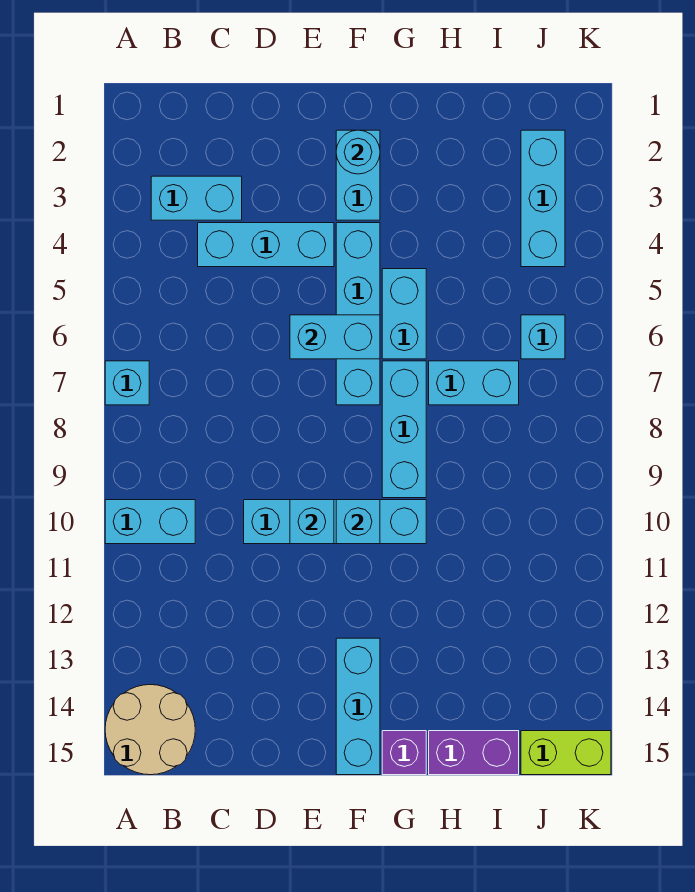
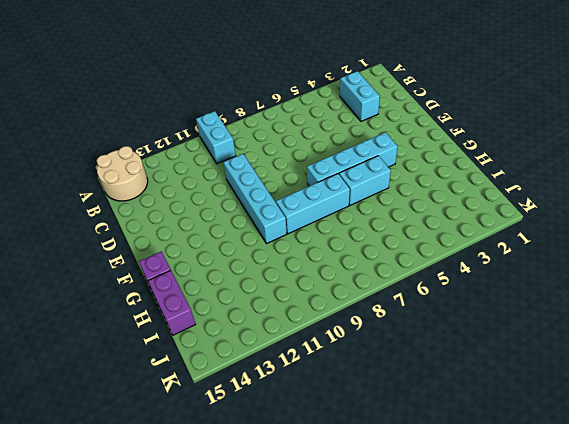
none -> cyan brick A7 level 1
none -> cyan brick C4:E4 level 1
none -> cyan brick F2:F3 level 1

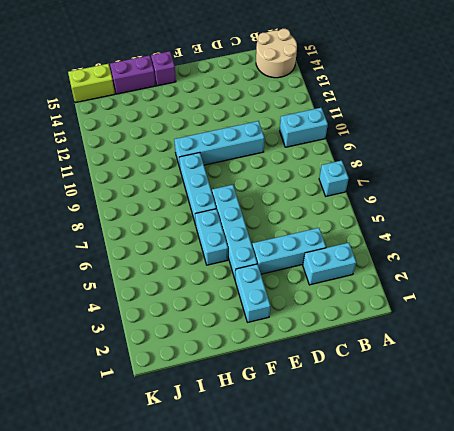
none -> cyan brick F13:F15 level 1
none -> cyan brick H7:I7 level 1
none -> cyan brick J2:J4 level 1

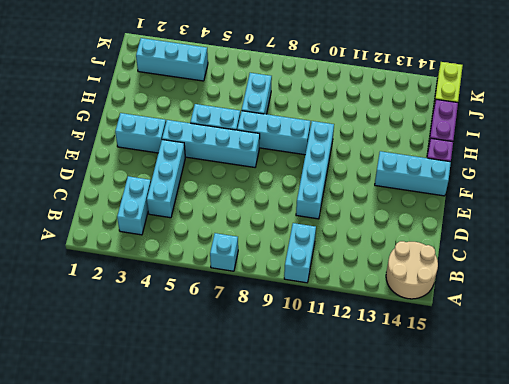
none -> cyan brick J6 level 1
none -> cyan brick E6:F6 level 2
none -> cyan brick E10 level 2

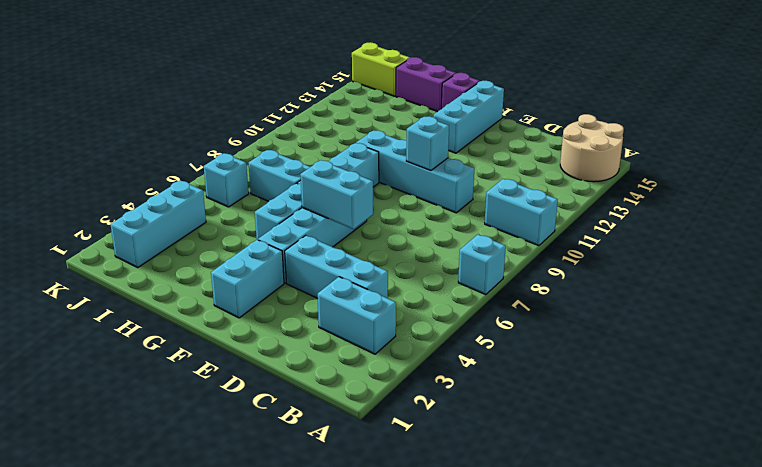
none -> cyan round brick F2 level 2
none -> cyan brick F10 level 2

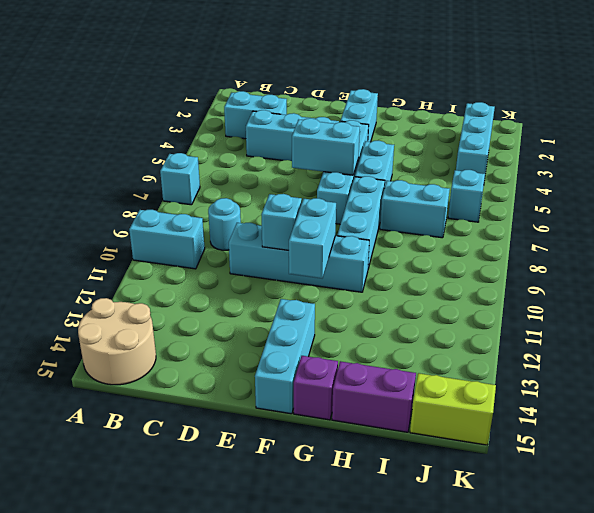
cyan round brick C9 level 1 -> cyan round brick F2 level 2
cyan brick F10:F11 level 2 -> cyan brick F10 level 2

